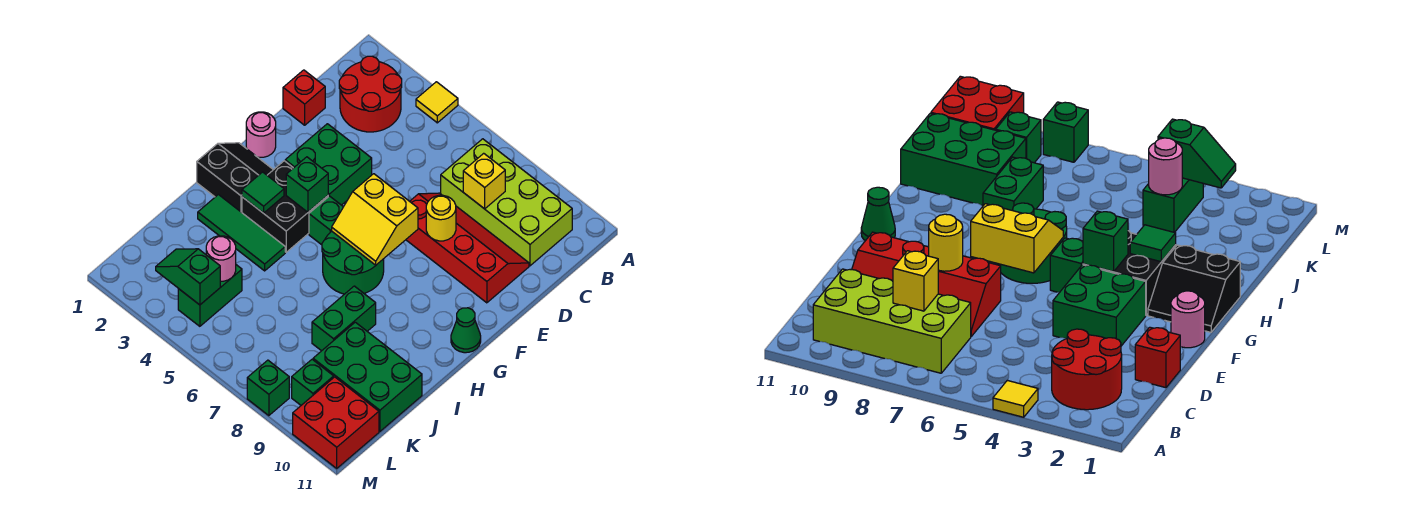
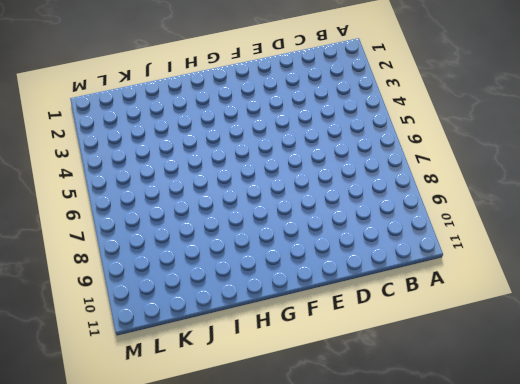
none -> yellow tile A4 level 1
none -> red round brick B2:C3 level 1
none -> lime brick B7:C10 level 1

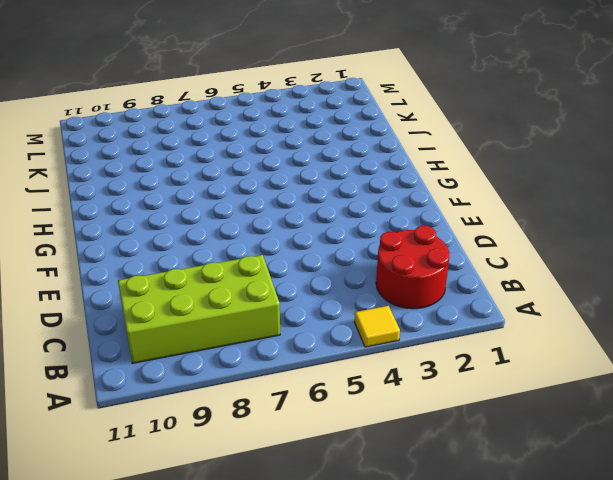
none -> red brick D1 level 1
none -> red slope D7:E10 level 1 top E
none -> green brick E3:F4 level 1

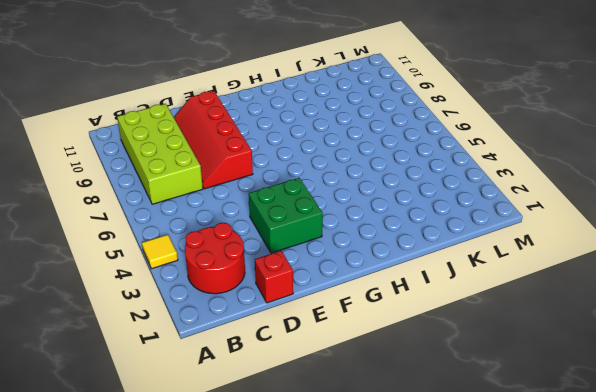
none -> pink round brick F1 level 1
none -> black slope G1:H2 level 1 top H
none -> black brick G3:H4 level 1

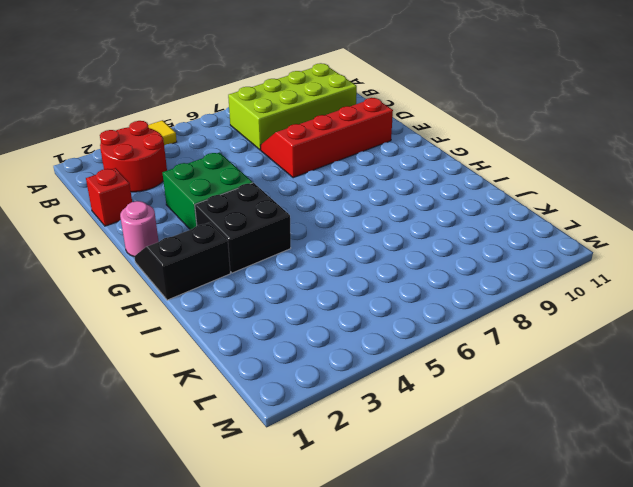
none -> green brick G5 level 1
none -> green round brick G6:H7 level 1
none -> green cone G11 level 1

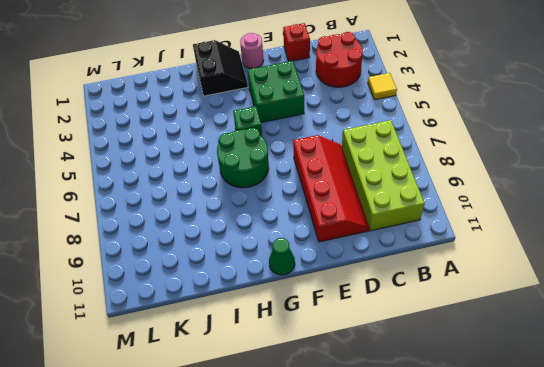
none -> black brick G3:H4 level 1
none -> green tile I2:I4 level 1
none -> green brick I8:J8 level 1

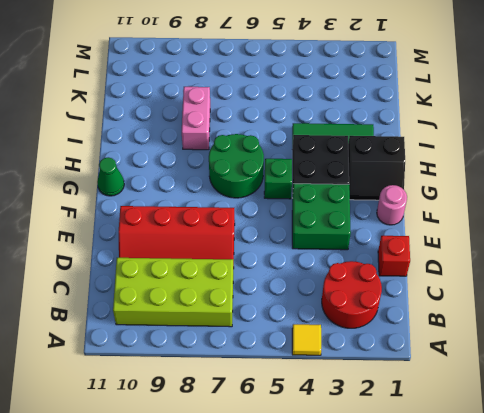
pink brick I8:J8 level 1 -> green brick I8:J8 level 1
none -> green brick J9:K11 level 1
none -> green brick K4:L4 level 1
none -> green brick L9 level 1

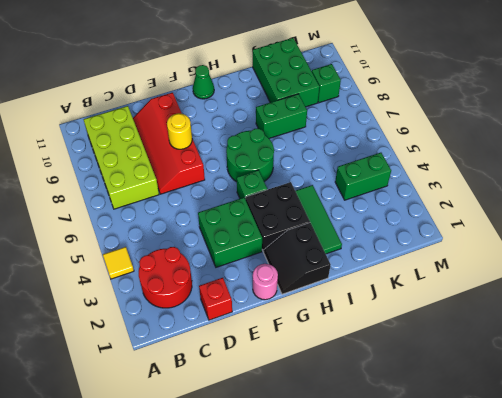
none -> red brick L10:M11 level 1
none -> green brick M8 level 1
none -> yellow brick C8 level 2

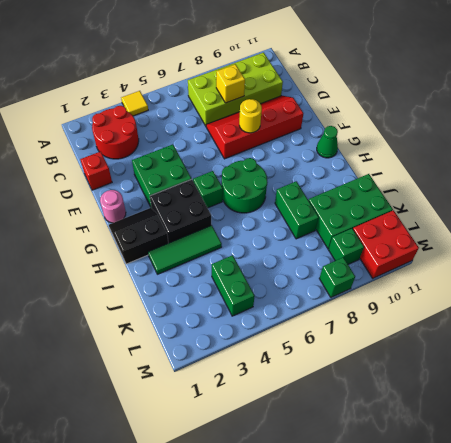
none -> yellow slope F6:G7 level 2 top F
none -> green brick G4 level 2
none -> green tile H3 level 2

